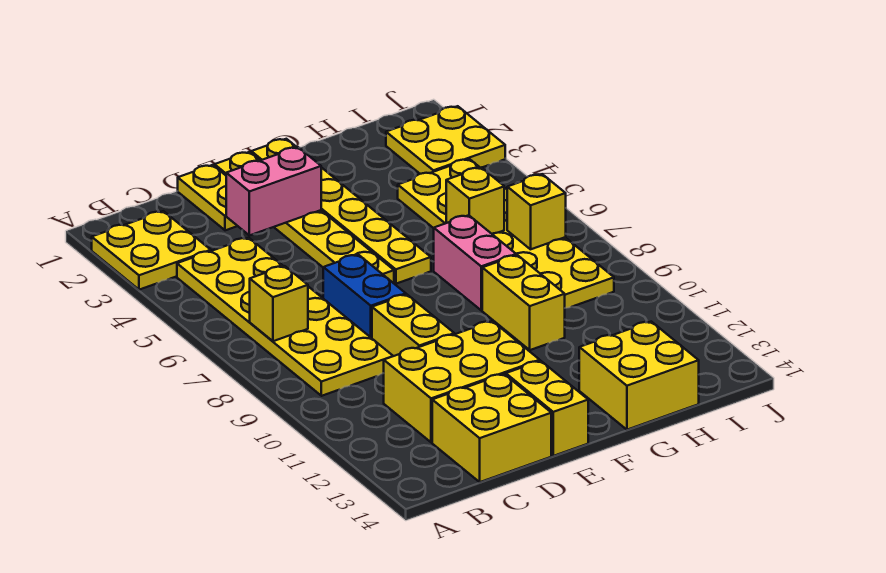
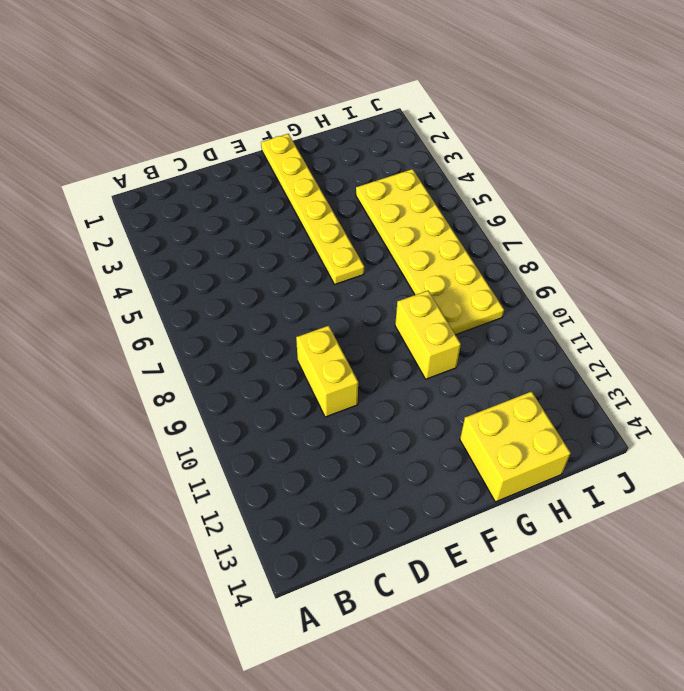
none -> yellow plate A2:B3 level 1
none -> yellow plate B4:C9 level 1
none -> yellow brick C11:E12 level 1

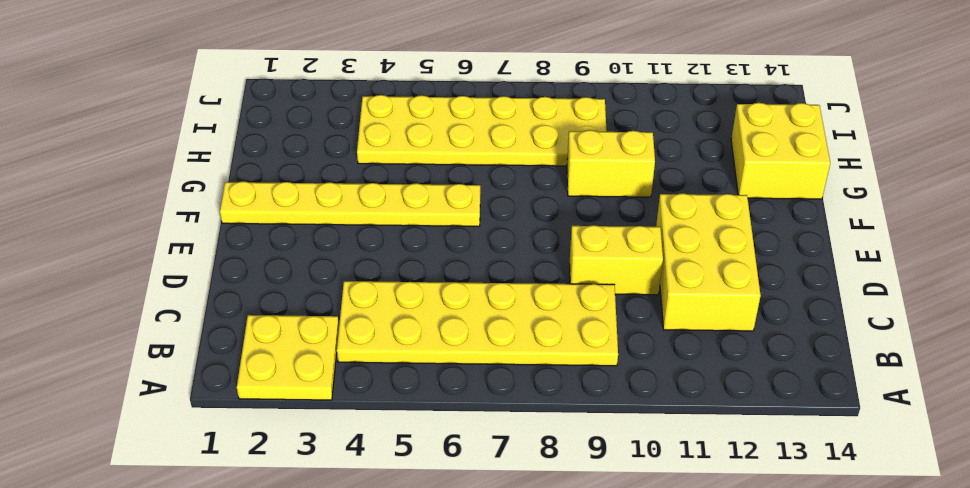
none -> yellow brick C13:D14 level 1
none -> yellow plate D1:D2 level 1
none -> blue brick D7:D8 level 1

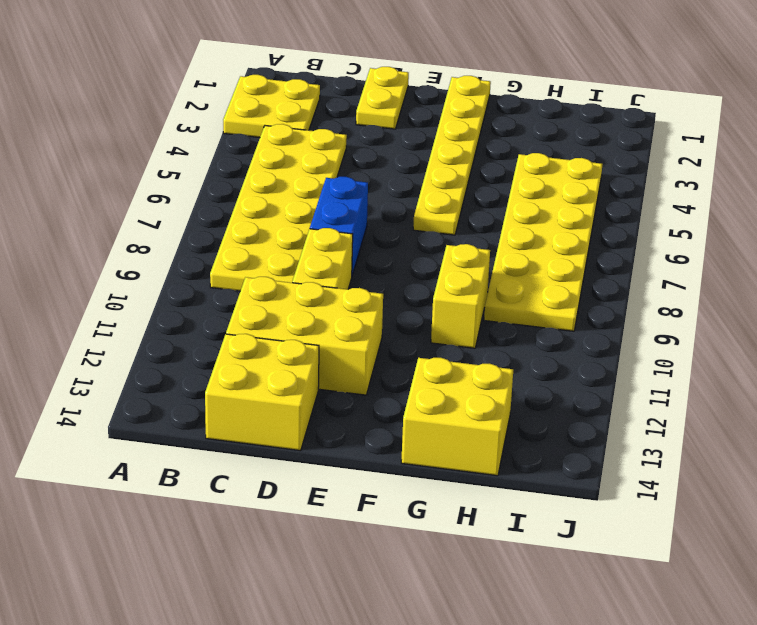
none -> yellow plate E1:E6 level 1
none -> yellow brick E13:E14 level 1
none -> pink brick G7:G8 level 1

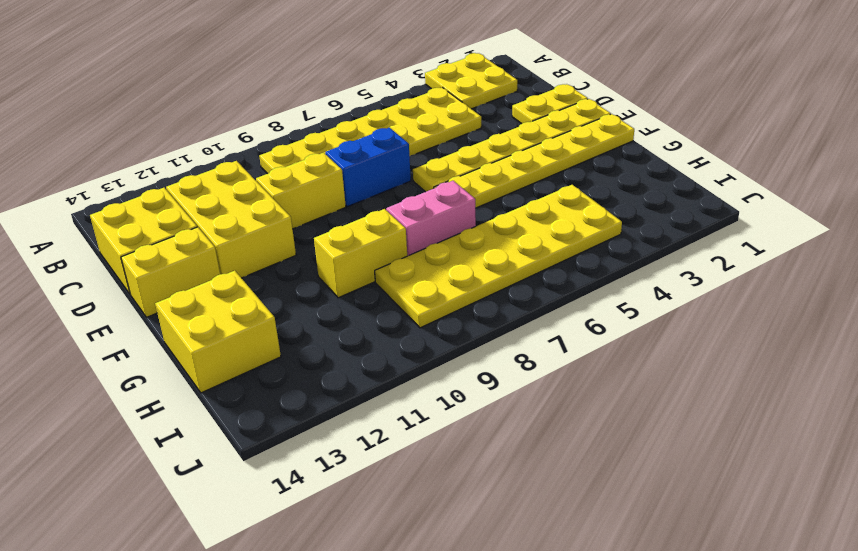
none -> yellow plate I2:J3 level 1
none -> yellow brick B7 level 2
none -> pink brick D3:E3 level 2

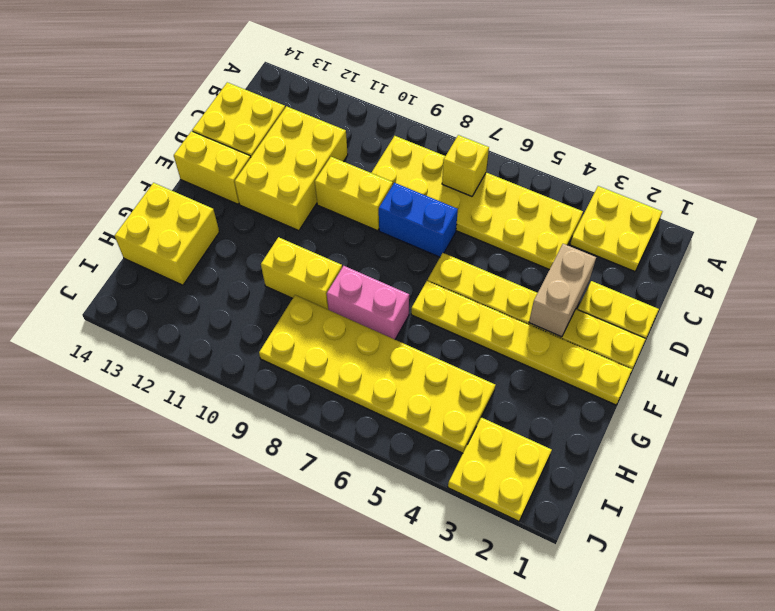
tan brick D3:E3 level 2 -> pink brick D3:E3 level 2
none -> yellow brick H6 level 2
none -> yellow brick I7 level 2

